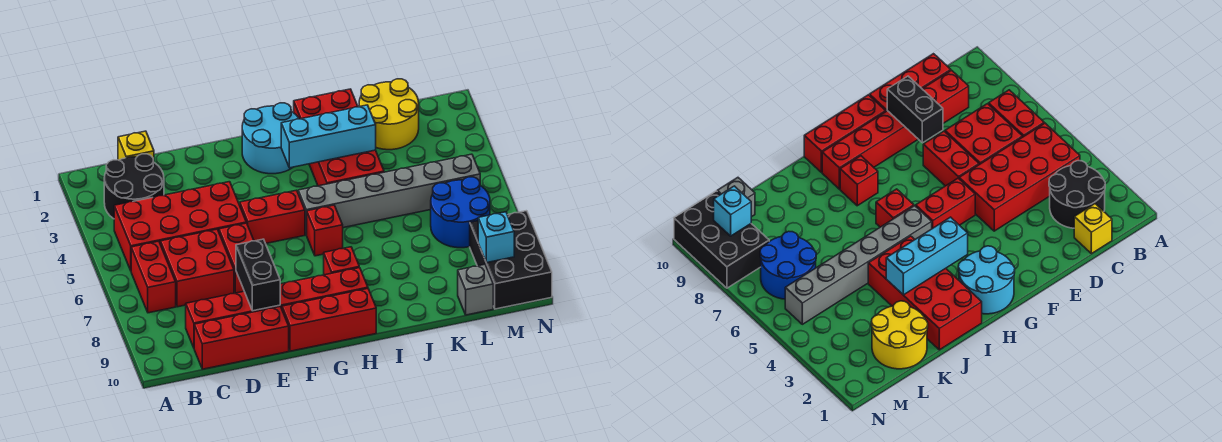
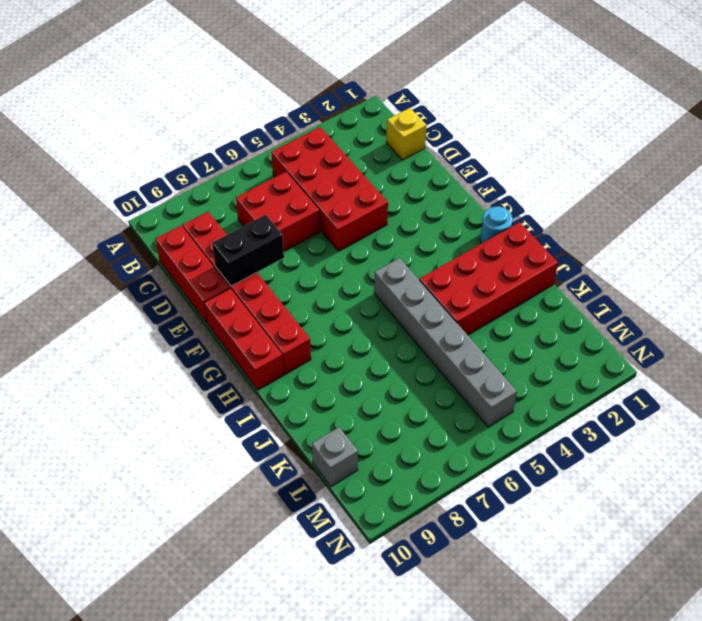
cyan round brick H1 level 1 -> cyan round brick G1:H2 level 1
none -> black round brick B2:C3 level 1
none -> red brick B6:B7 level 1
none -> red brick E6:E7 level 1

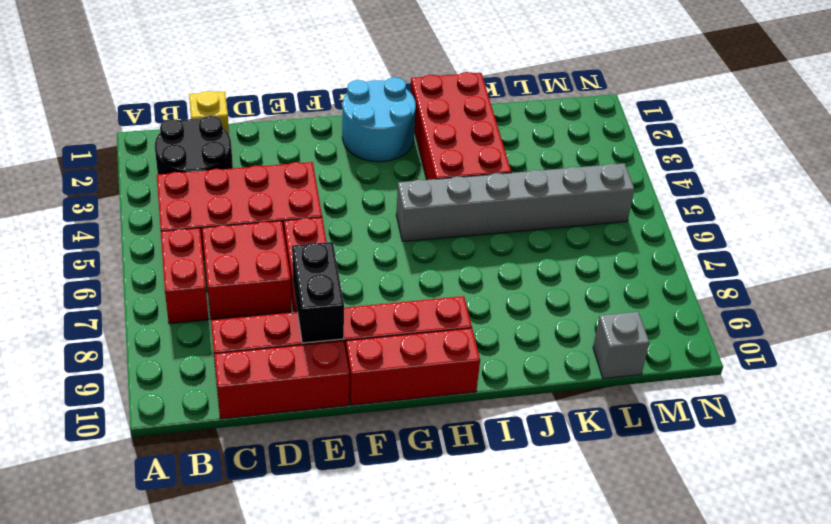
none -> red brick F5:G5 level 1
none -> red brick H6 level 1
none -> red brick H8 level 1

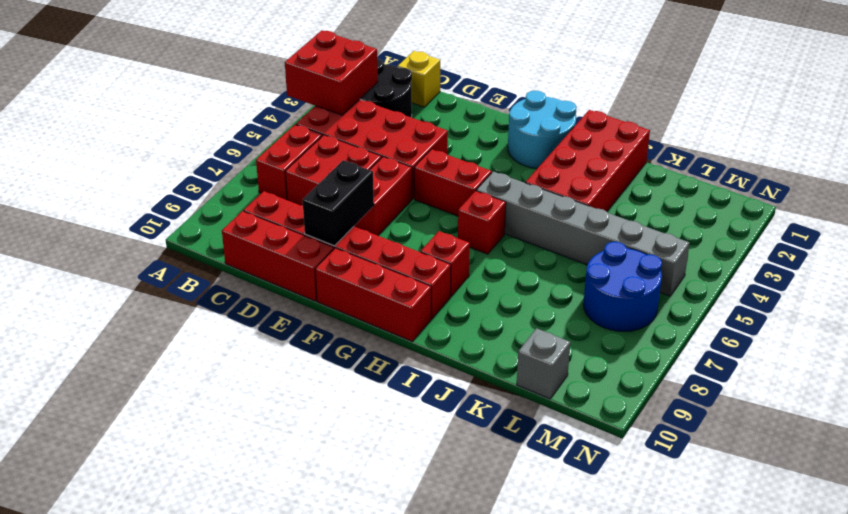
red brick A3:B4 level 2 -> none
none -> yellow round brick K1:L2 level 1
none -> black brick M8:N10 level 1
none -> cyan brick H3:J3 level 2

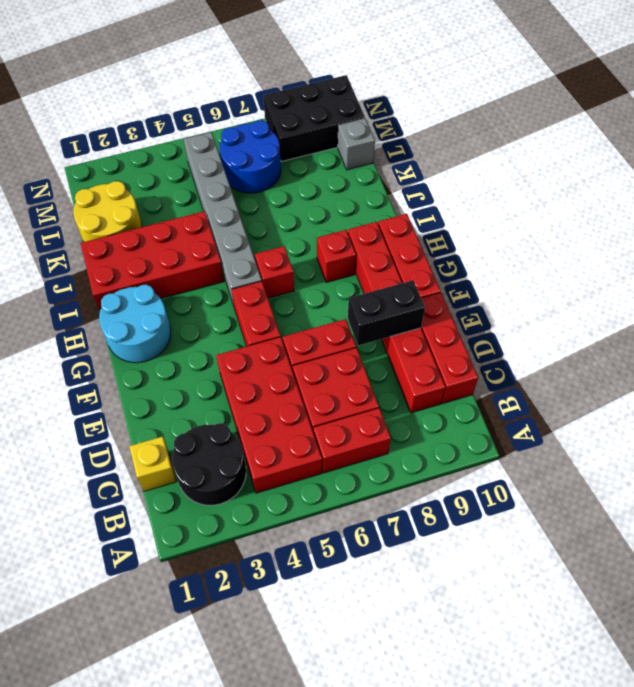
none -> cyan brick H3:J3 level 2
none -> cyan brick M9 level 2

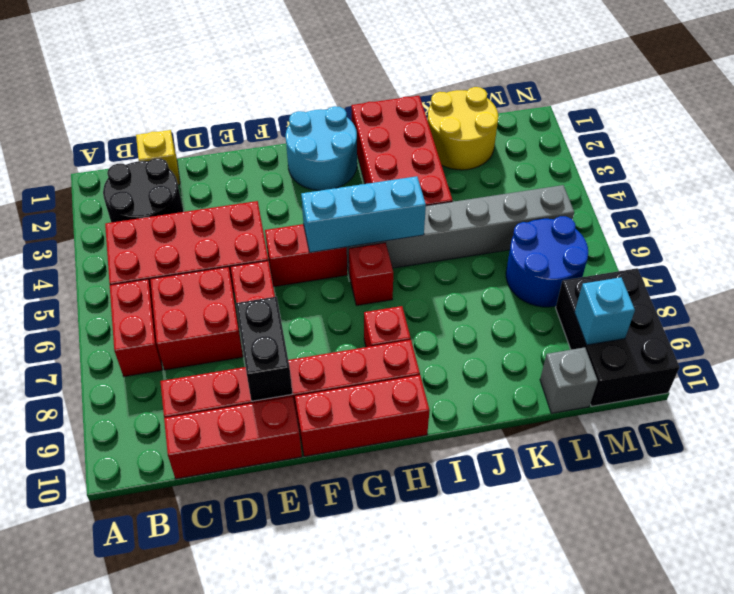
cyan brick G5:I5 level 2 -> cyan brick H3:J3 level 2

